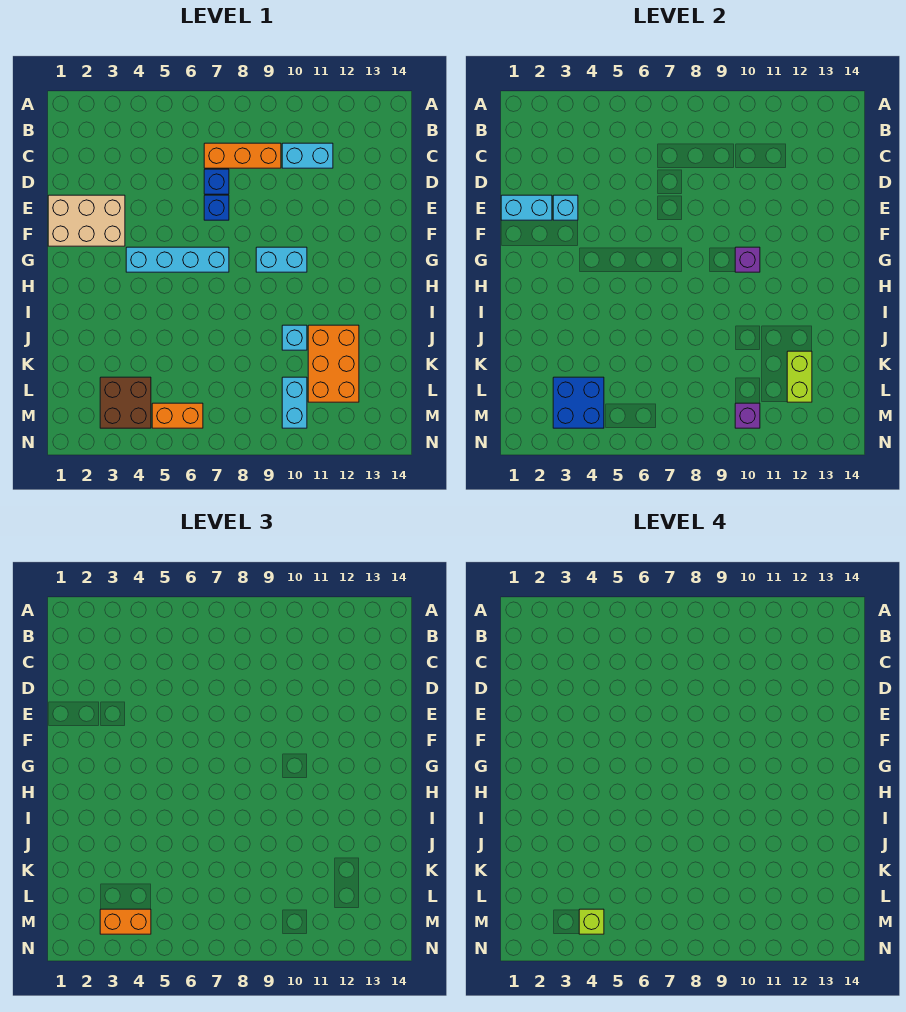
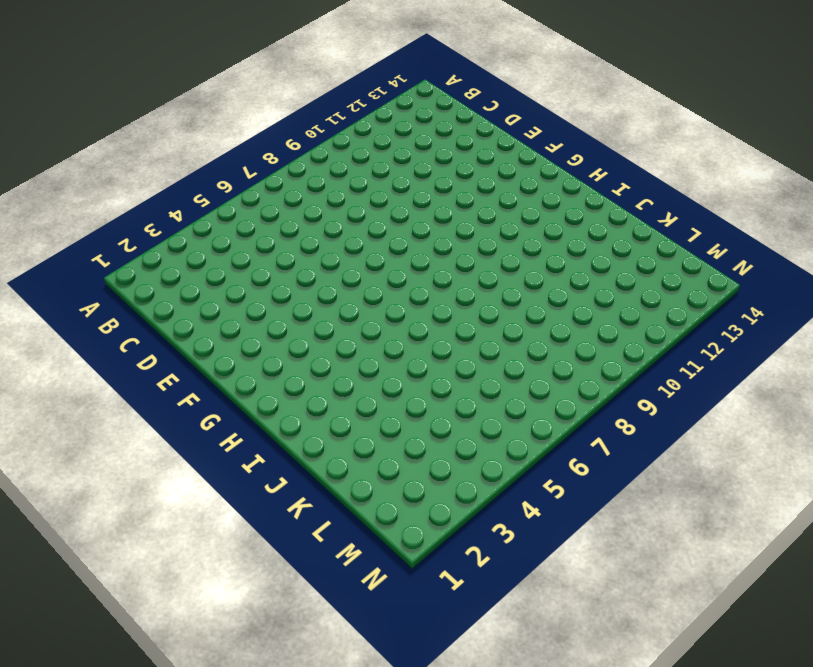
none -> orange brick C7:C9 level 1
none -> cyan brick C10:C11 level 1
none -> blue brick D7 level 1

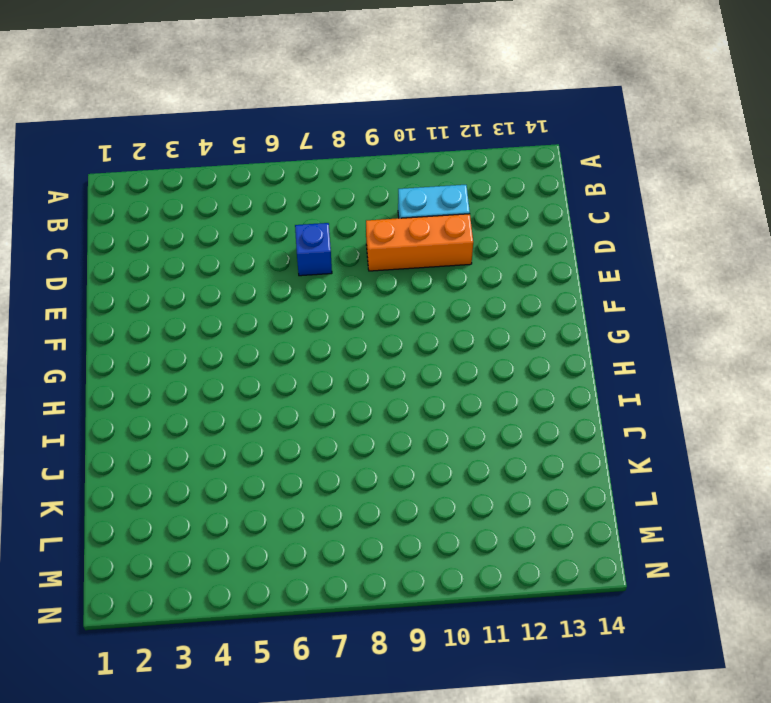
orange brick D9:D11 level 1 -> orange brick C7:C9 level 1
none -> tan brick E1:F3 level 1
none -> blue brick E7 level 1
none -> cyan brick G4:G7 level 1

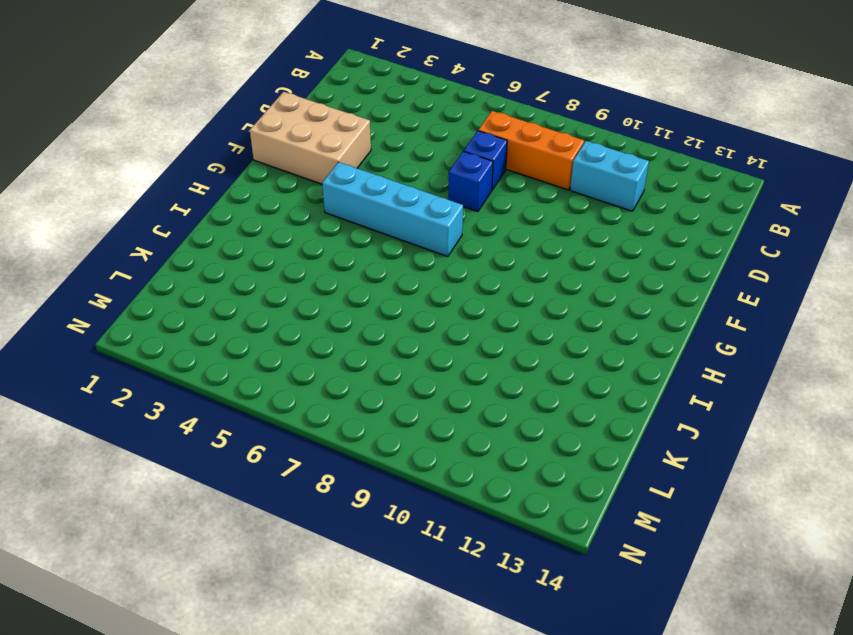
none -> cyan brick G9:G10 level 1
none -> cyan brick J10 level 1
none -> orange brick J11:L12 level 1

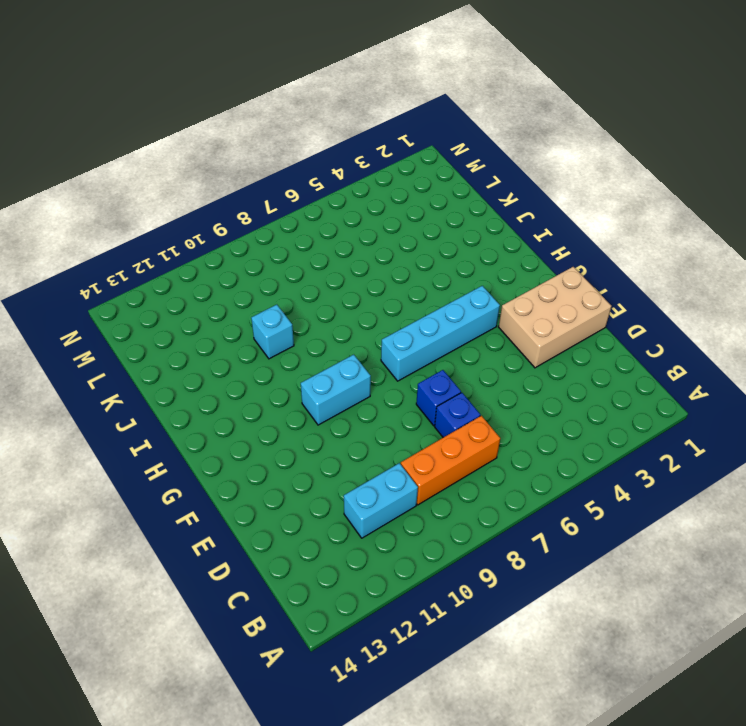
none -> orange brick J11:L12 level 1
none -> brown brick L3:M4 level 1
none -> cyan brick L10:M10 level 1

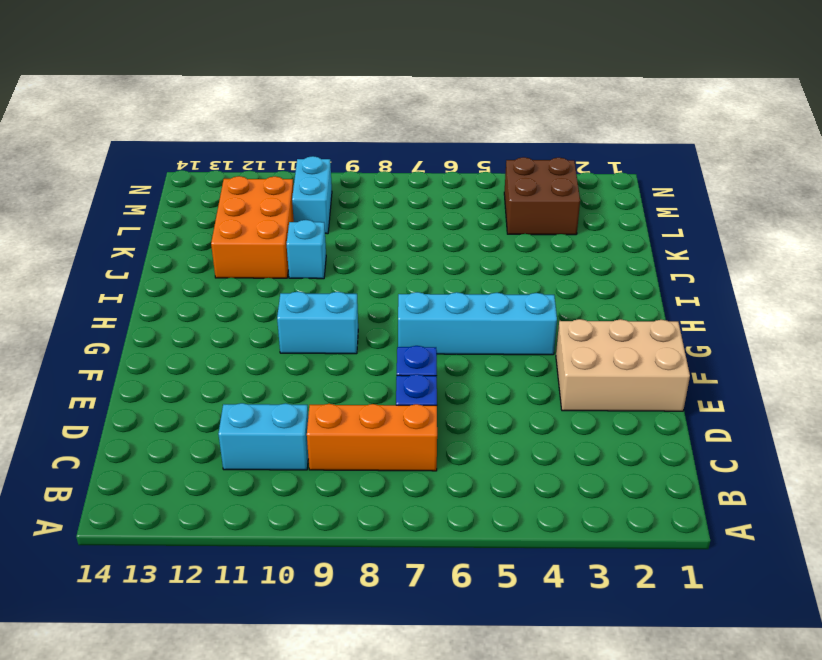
none -> orange brick M5:M6 level 1
none -> cyan brick E1:E2 level 2
none -> cyan brick E3 level 2

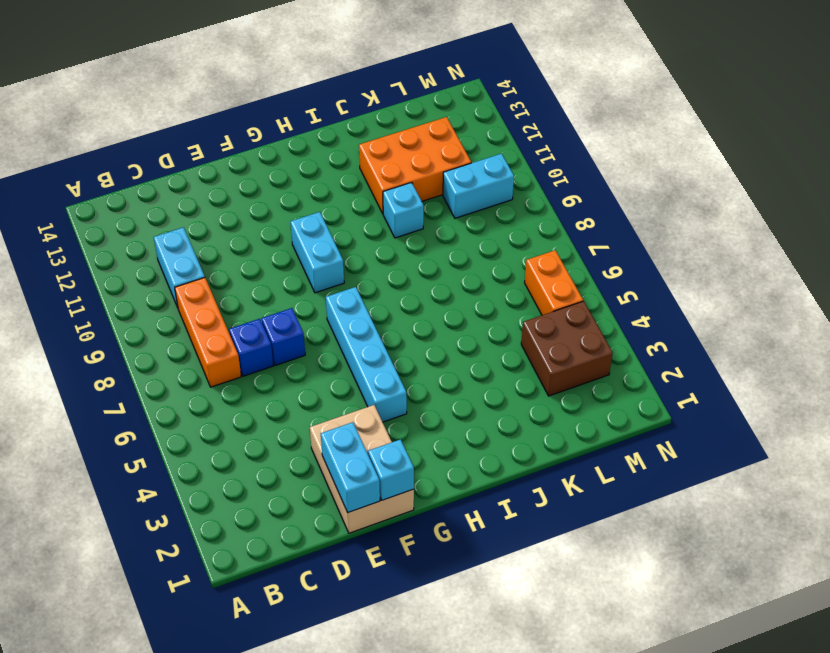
cyan brick F1 level 2 -> cyan brick E3 level 2
none -> purple brick G10 level 2
none -> lime brick K12:L12 level 2
none -> blue brick L3:M4 level 2

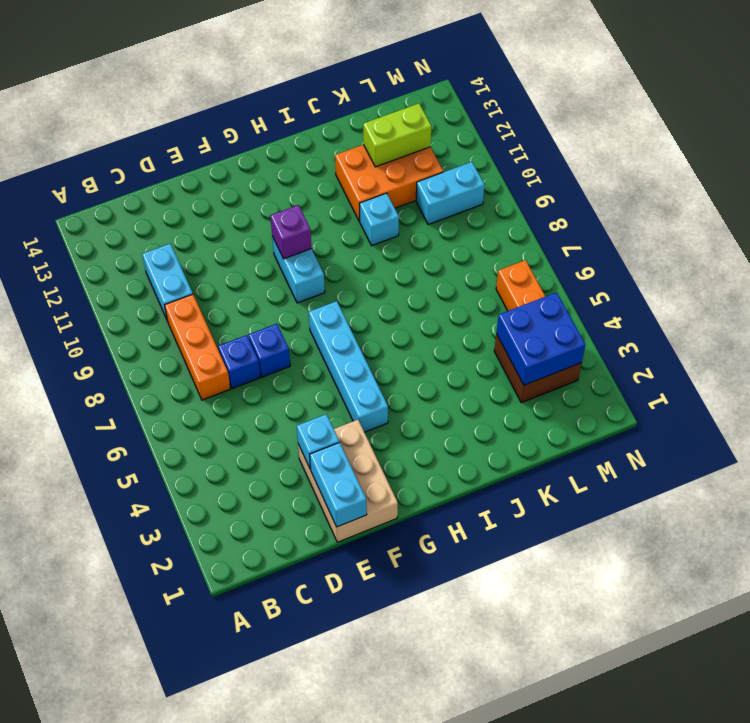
none -> purple brick M10 level 2
none -> orange brick M3:M4 level 3
none -> lime brick M4 level 4

